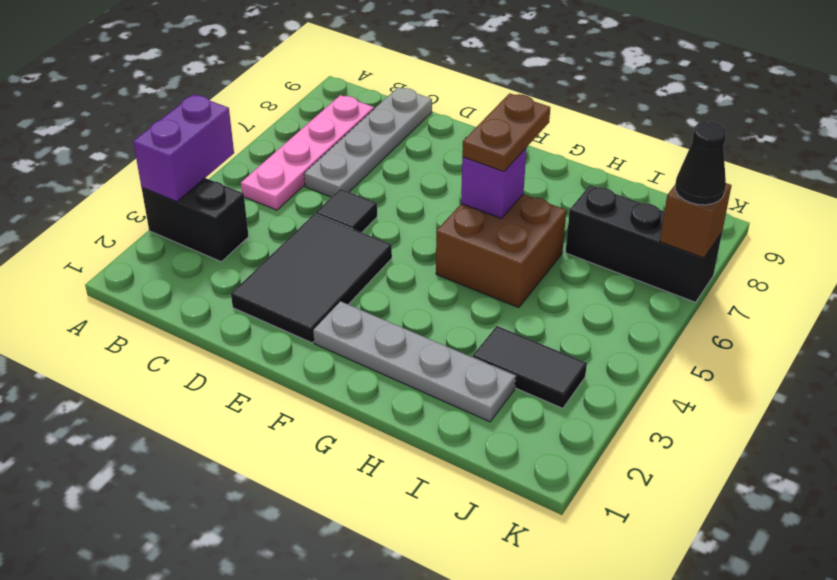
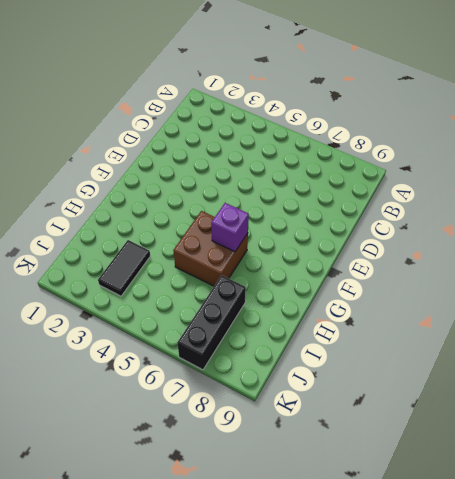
none -> black brick A3:B3 level 1
none -> pink plate B5:B8 level 1
none -> grey plate C6:C9 level 1

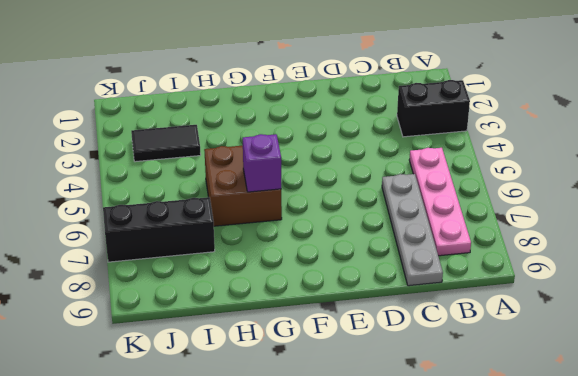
none -> black tile D2:E4 level 1
none -> black tile D5 level 1
none -> grey plate F2:I2 level 1

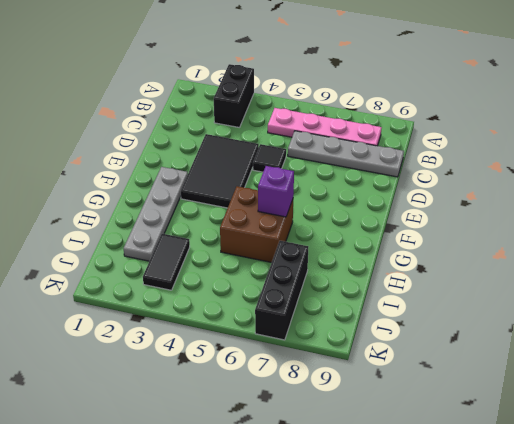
black tile D3:F4 level 1 -> black tile D2:E4 level 1
none -> purple brick A3:A4 level 2
none -> brown brick K7 level 2
none -> brown plate G6:G7 level 3

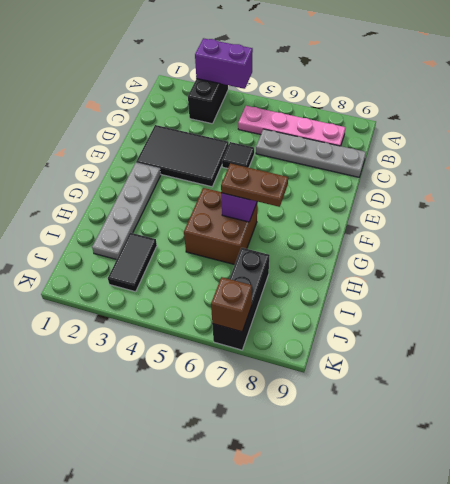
none -> black cone K7 level 3

